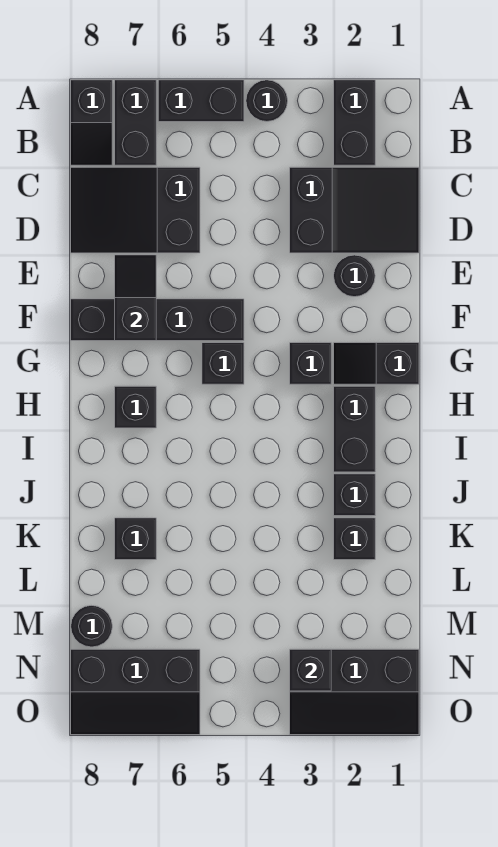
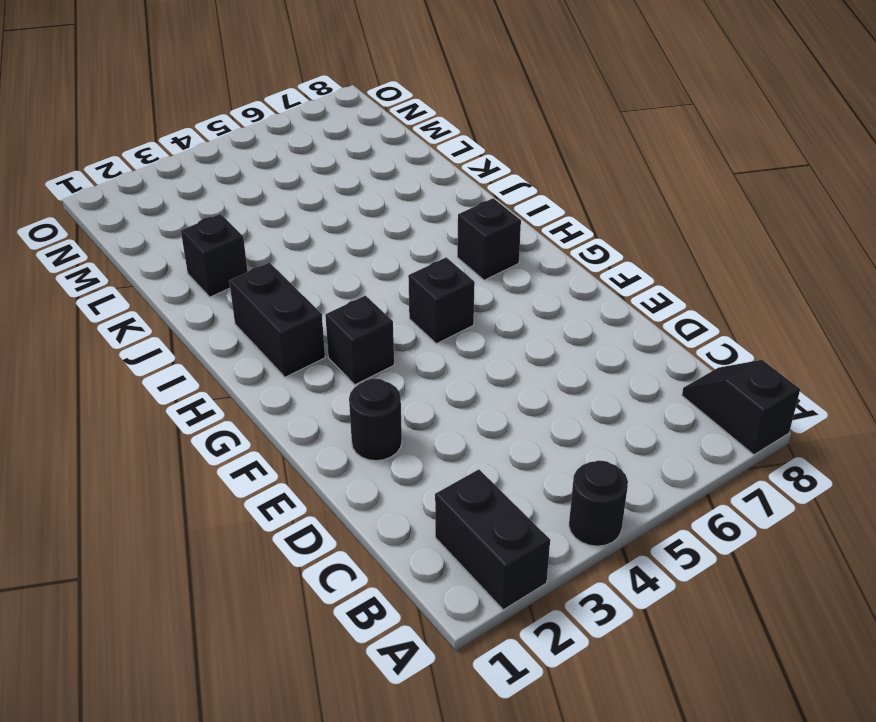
none -> black brick A5:A6 level 1
none -> black brick A7:B7 level 1
none -> black slope C1:D3 level 1 top 3

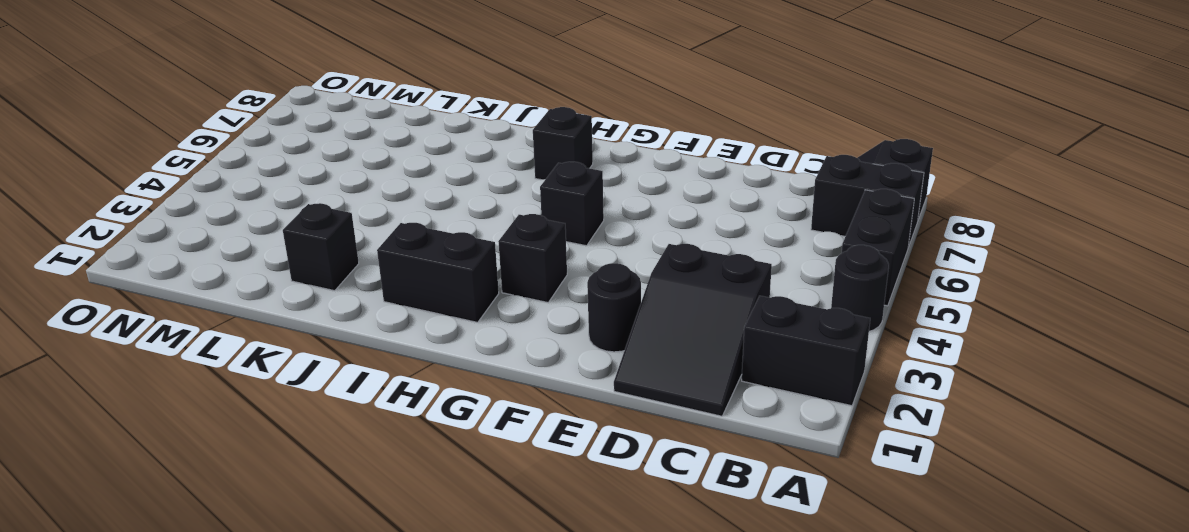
none -> black slope C6:D8 level 1 top 6
none -> black brick F5:F8 level 1
none -> black slope G1:G2 level 1 top 1

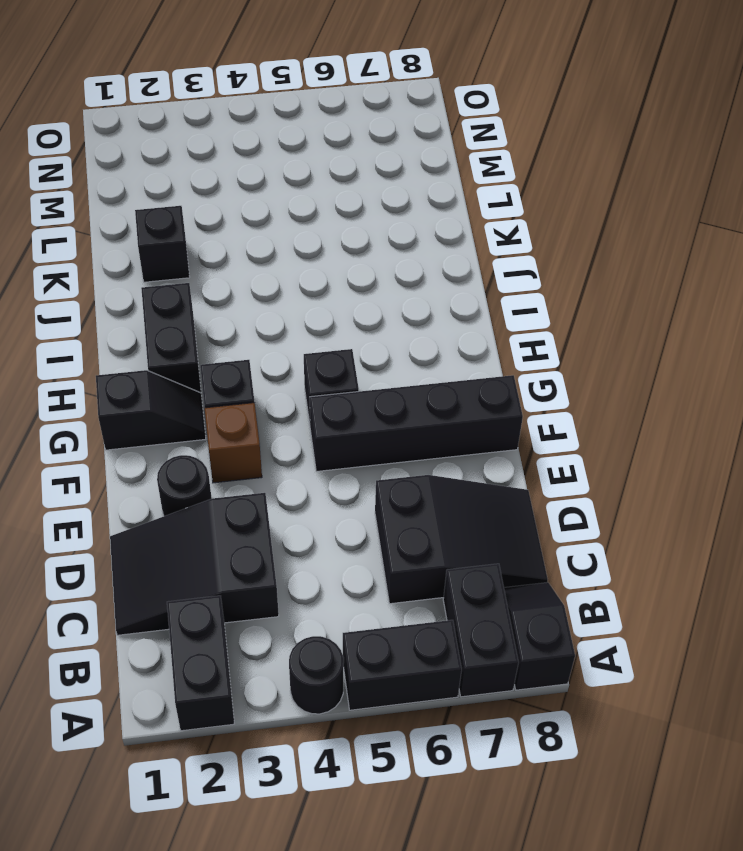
brown brick F3 level 1 -> none
none -> black brick H7 level 1
none -> black brick J2 level 1
none -> black brick K7 level 1

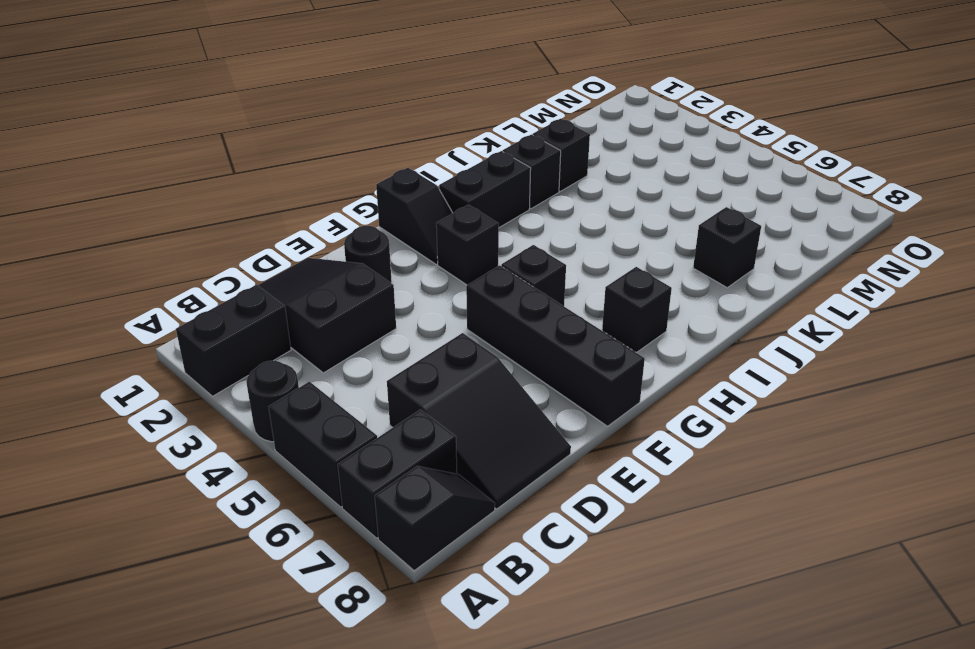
none -> black round brick M8 level 1
none -> black slope N1:O3 level 1 top N
none -> black slope N6:O8 level 1 top N

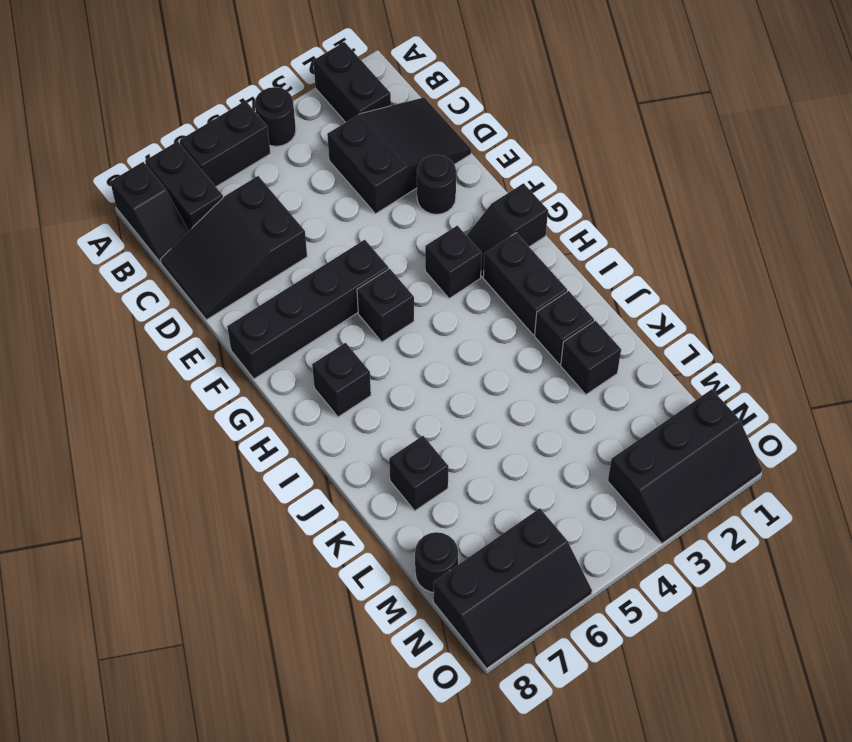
none -> black slope E7:F7 level 2 top F
none -> black brick N3 level 2

